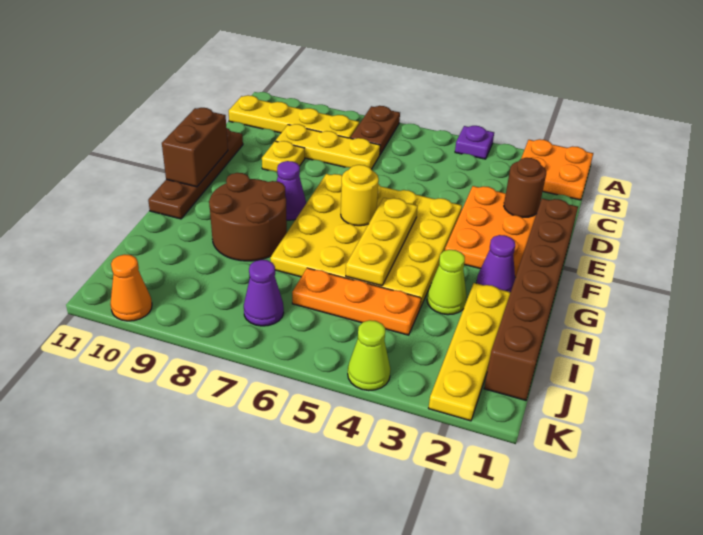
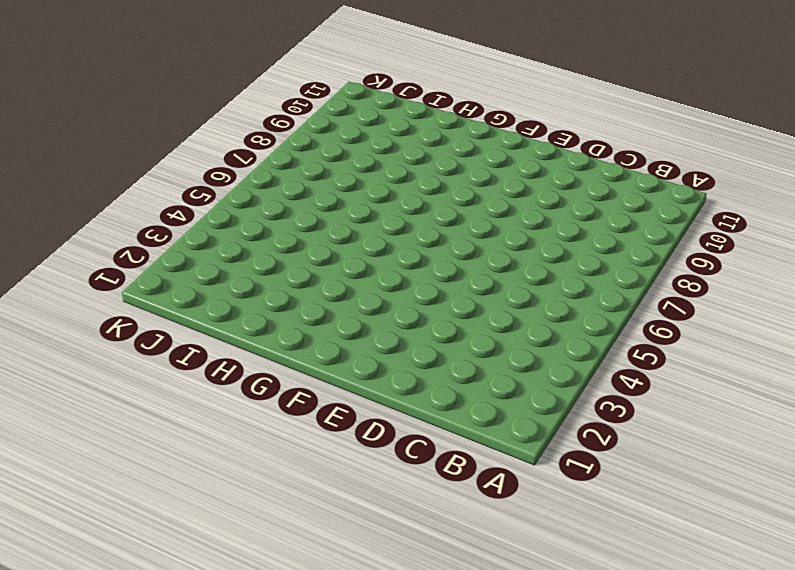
none -> orange plate A1:B2 level 1
none -> purple plate A4 level 1
none -> brown plate A7:B7 level 1

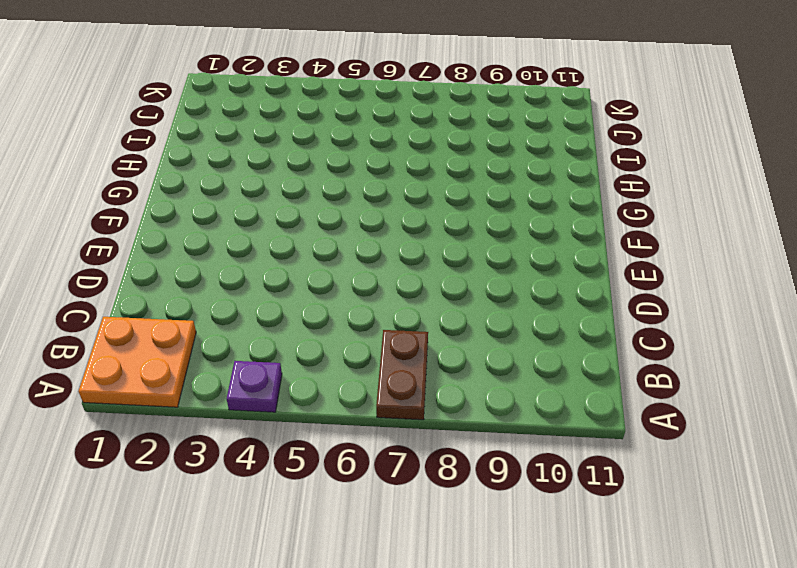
none -> yellow plate B8:B11 level 1
none -> yellow plate C7:C9 level 1
none -> orange plate D2:F3 level 1

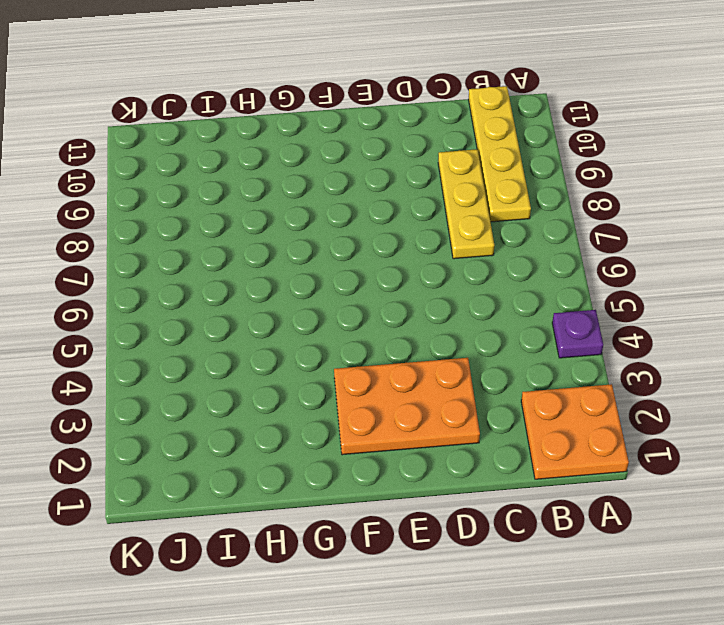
none -> brown plate A7:B7 level 1
none -> yellow plate D9 level 1
none -> brown plate D11:G11 level 1

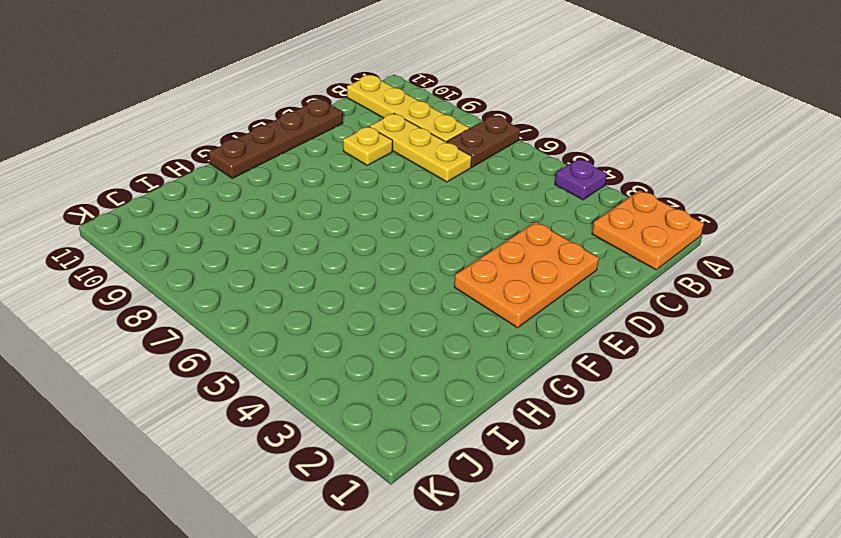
none -> brown brick E1:J1 level 1
none -> yellow plate E4:H7 level 1
none -> purple cone F8 level 1

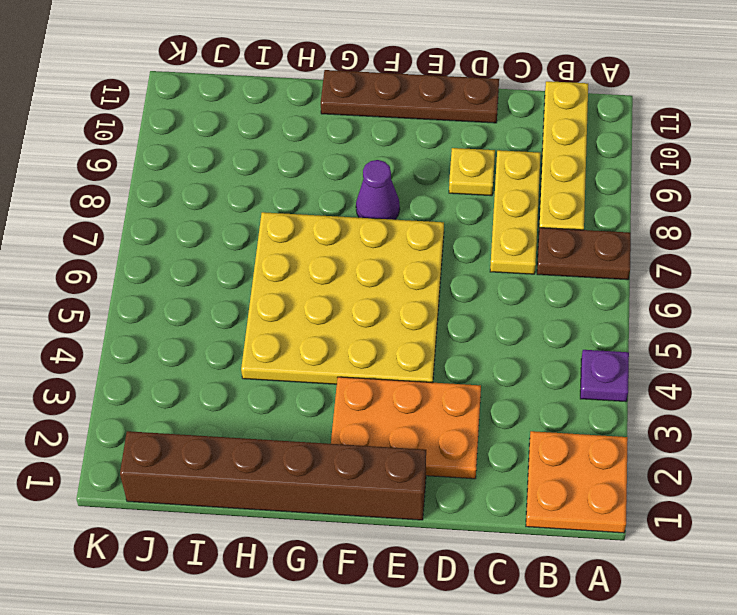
none -> purple cone G2 level 1
none -> brown round brick G8:H9 level 1
none -> yellow plate H2:K2 level 1

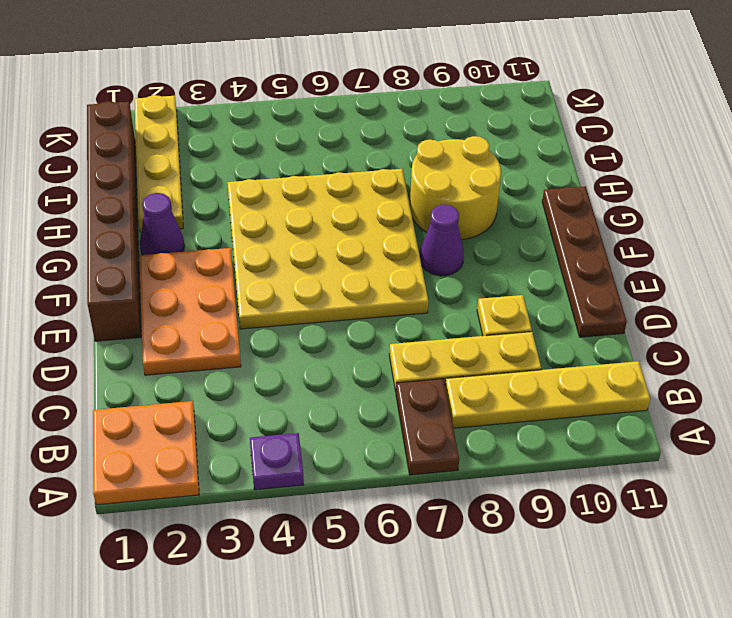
yellow round brick G8:H9 level 1 -> brown round brick G8:H9 level 1
none -> lime cone H3 level 1
none -> orange plate I4:I6 level 1
none -> purple cone J7 level 1

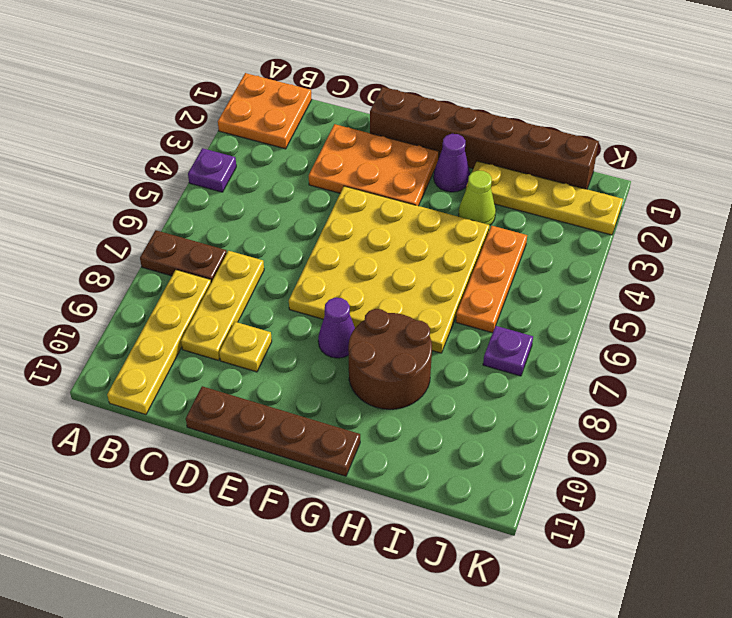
purple plate J7 level 1 -> purple cone J7 level 1
none -> lime cone K4 level 1
none -> orange cone K10 level 1
none -> brown round brick D2 level 2

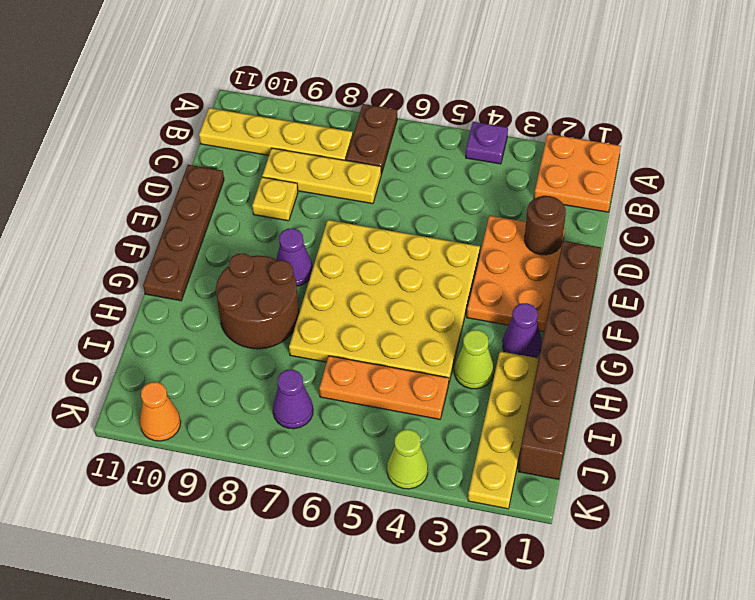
none -> brown brick E11:F11 level 2
none -> yellow plate F5:H5 level 2
none -> yellow round brick F6 level 2

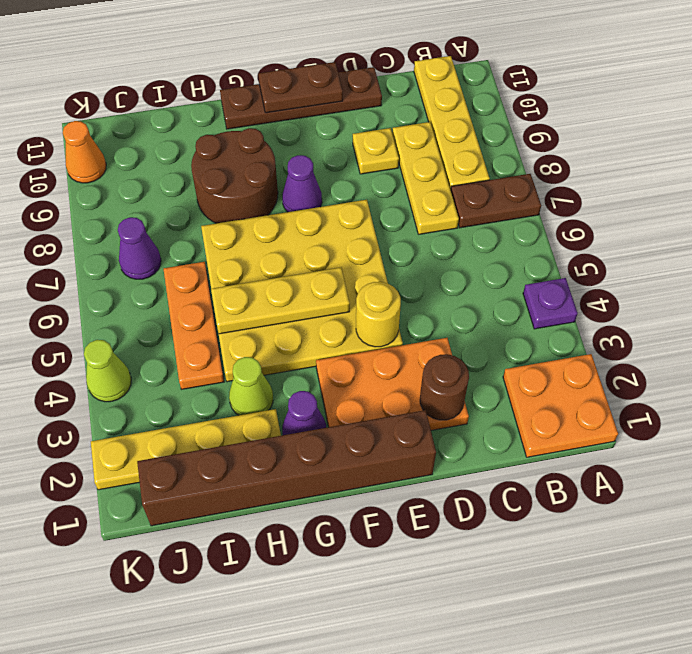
yellow round brick E4 level 2 -> yellow round brick F6 level 2
brown plate E11:F11 level 2 -> brown brick E11:F11 level 2

